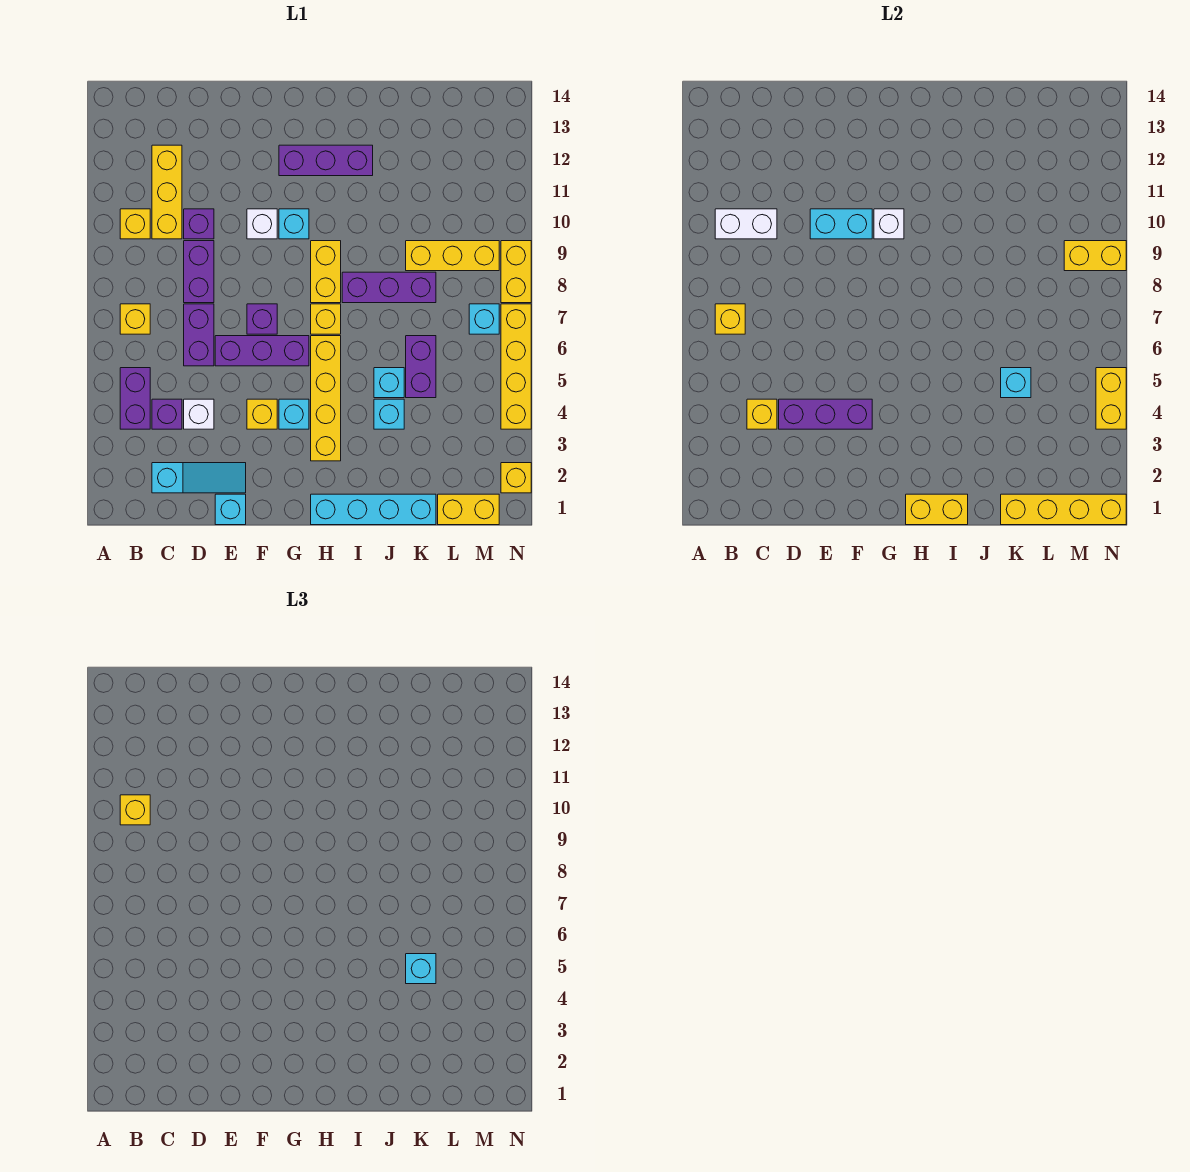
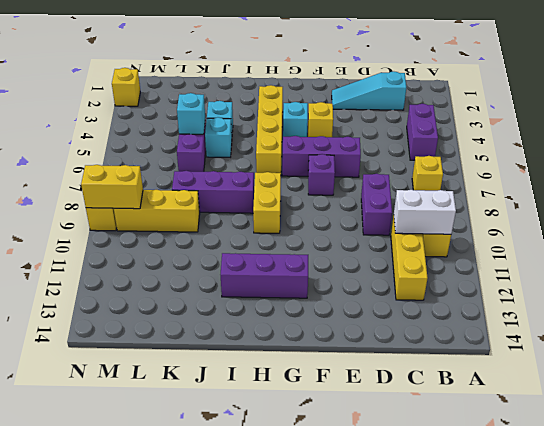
none -> purple brick C4 level 1
none -> white brick D4 level 1
none -> purple brick D6:D7 level 1
none -> purple brick D10 level 1

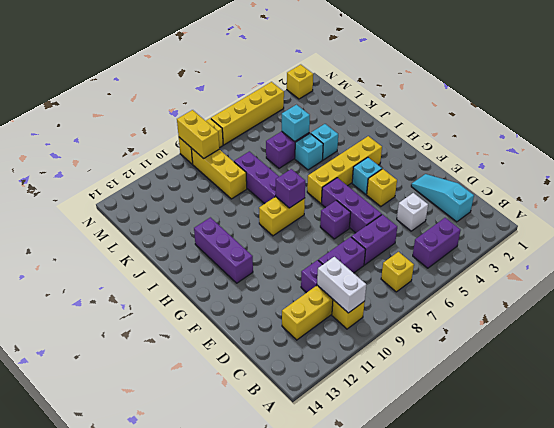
purple brick H8 level 2 -> purple brick C4 level 1
none -> cyan brick E1 level 1
none -> white brick F10 level 1
none -> cyan brick G10 level 1
none -> cyan brick H1:K1 level 1

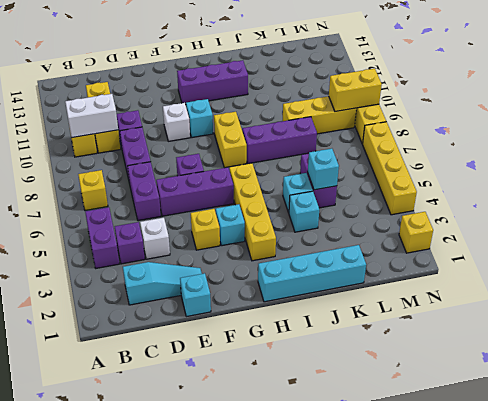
none -> yellow brick H7 level 1
none -> yellow brick L1:M1 level 1
none -> cyan brick M7 level 1
none -> yellow brick B7 level 2

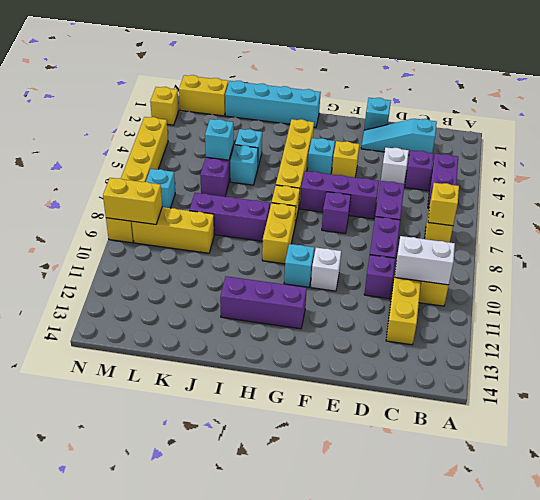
none -> yellow brick C4 level 2
none -> purple brick D4:F4 level 2
none -> cyan brick E10:F10 level 2
none -> white brick G10 level 2

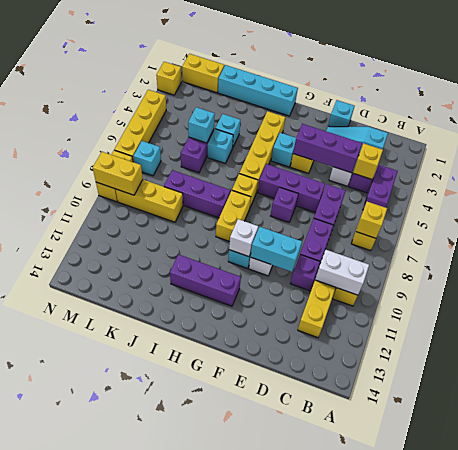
none -> yellow brick H1:I1 level 2
none -> yellow brick K1:N1 level 2
none -> yellow brick N4:N5 level 2
none -> yellow brick B10 level 3

